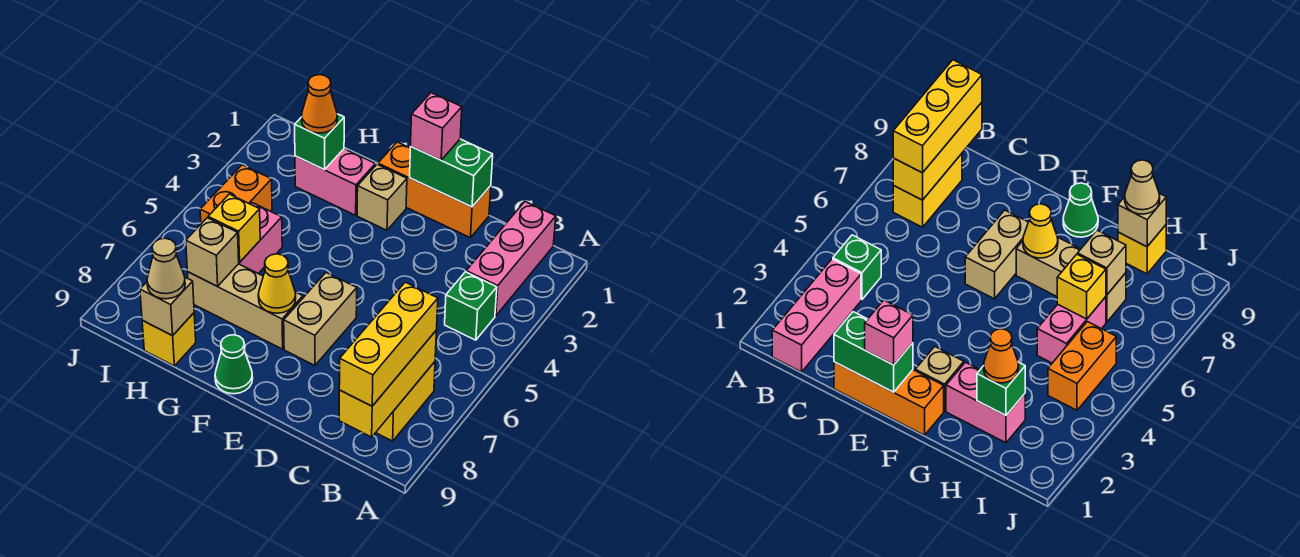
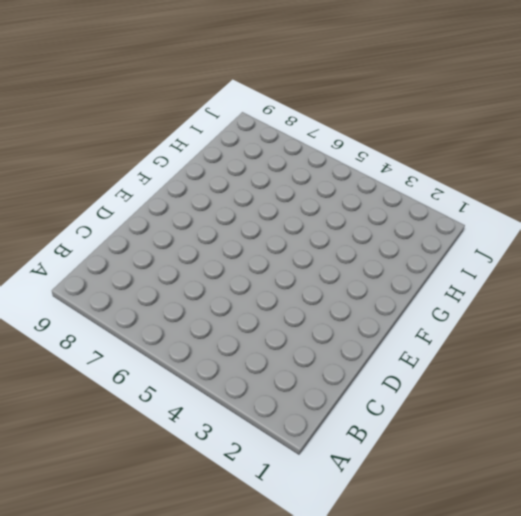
none -> pink brick B1:B3 level 1
none -> green brick B4 level 1
none -> yellow brick B7:B8 level 1

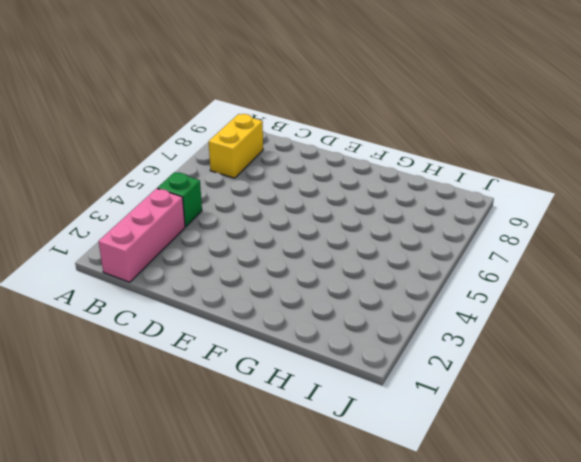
none -> orange brick D1:F1 level 1
none -> tan brick E6:E7 level 1
none -> tan brick F2 level 1

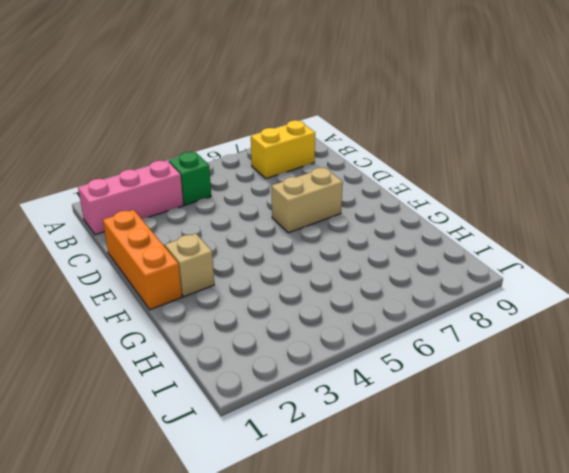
none -> tan brick F7:H7 level 1
none -> green cone F9 level 1
none -> pink brick G2:H2 level 1

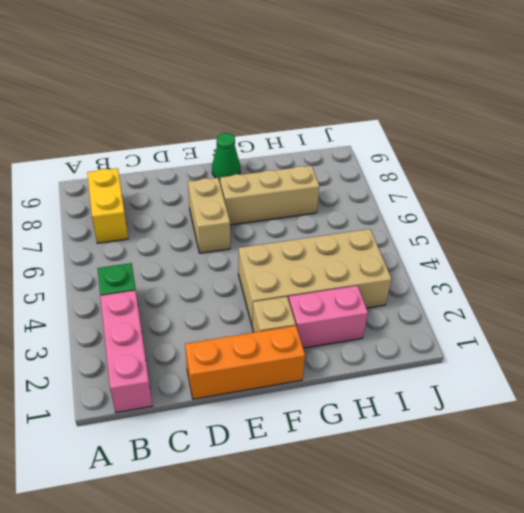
tan brick F3:I4 level 1 -> orange brick I4:I5 level 1
none -> pink brick H5:H6 level 1
none -> yellow brick H9 level 1
none -> yellow brick B7:B9 level 2

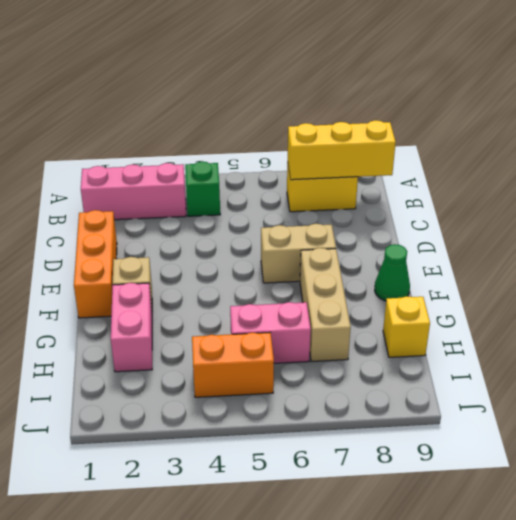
none -> green brick D1:E1 level 2
none -> yellow cone F7 level 2
none -> green brick H2 level 2

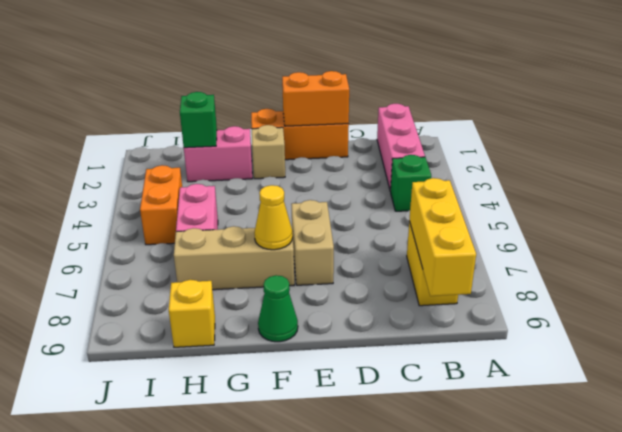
orange brick D1:E1 level 2 -> green brick D1:E1 level 2
none -> yellow brick H6 level 2
none -> tan brick H7 level 2
none -> tan brick H9 level 2

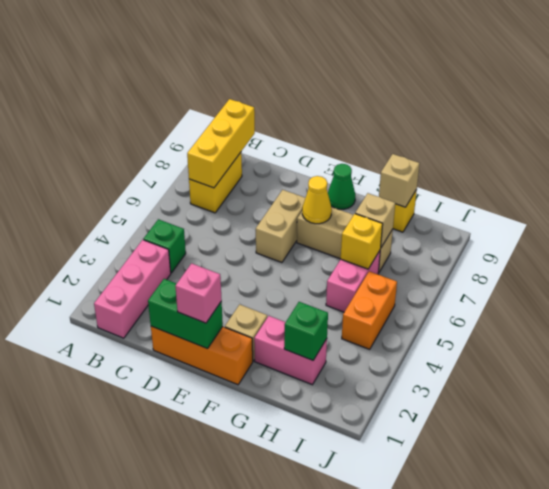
none -> yellow brick B7:B9 level 3
none -> orange cone H2 level 3
none -> tan cone H9 level 3

